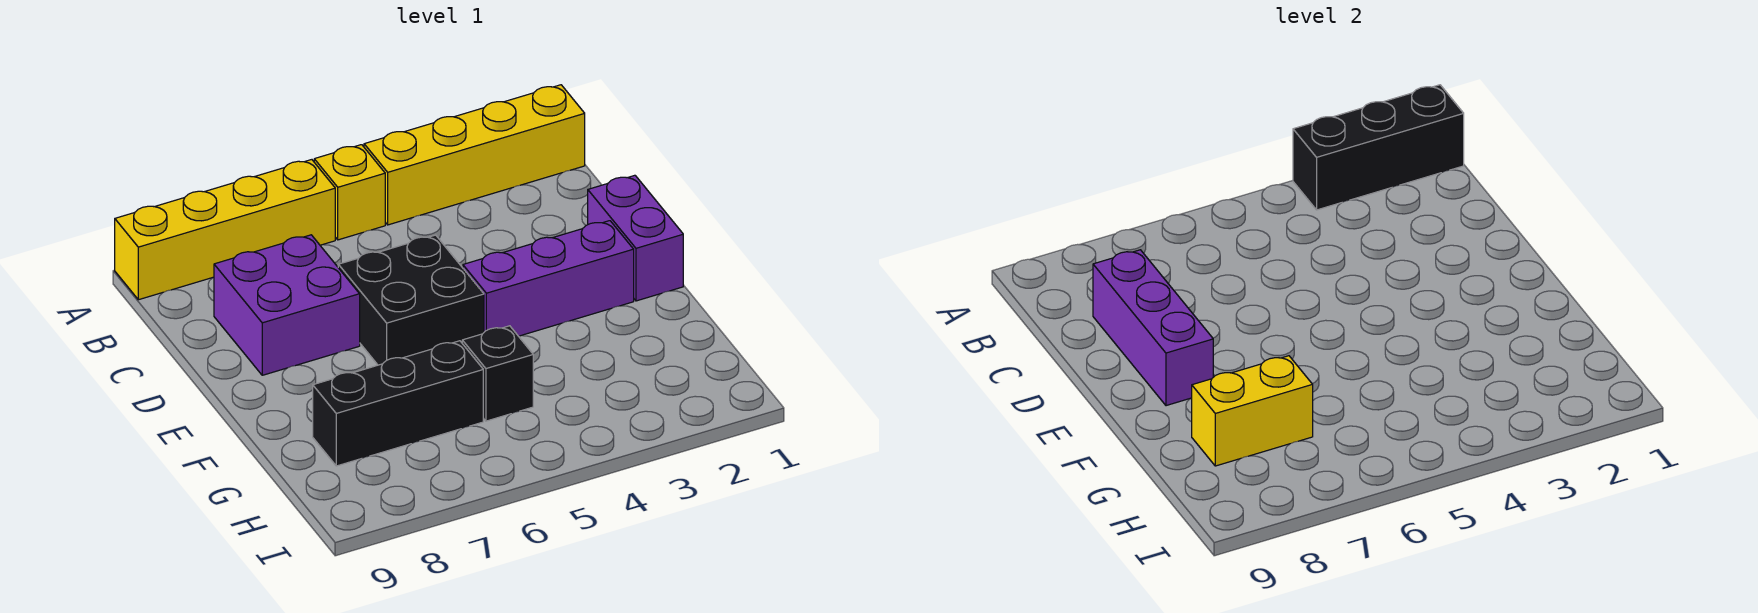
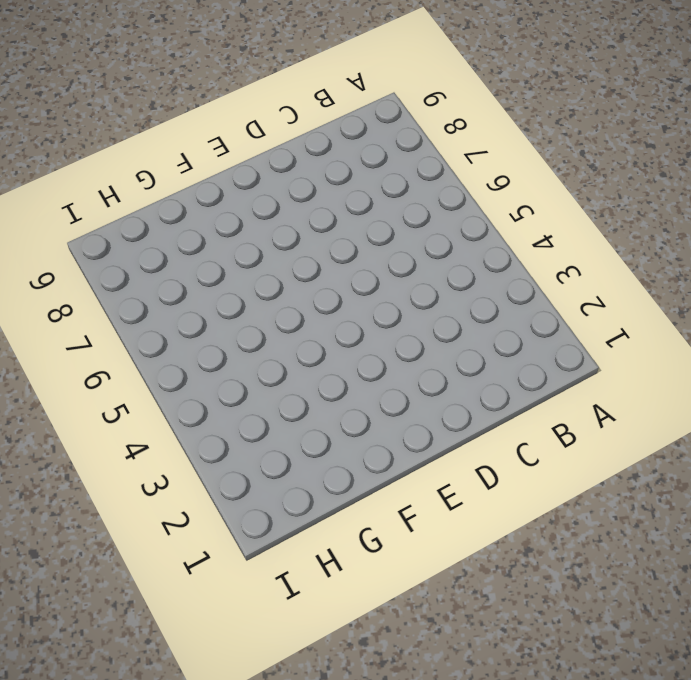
none -> yellow brick A1:A4 level 1
none -> yellow brick A5 level 1
none -> yellow brick A6:A9 level 1

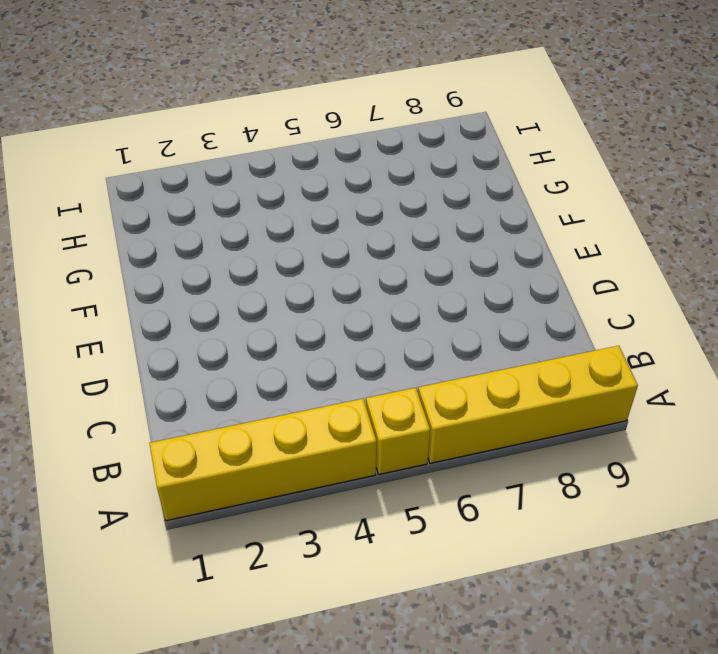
none -> purple brick C7:D8 level 1
none -> purple brick D1:E1 level 1
none -> black brick D5:E6 level 1

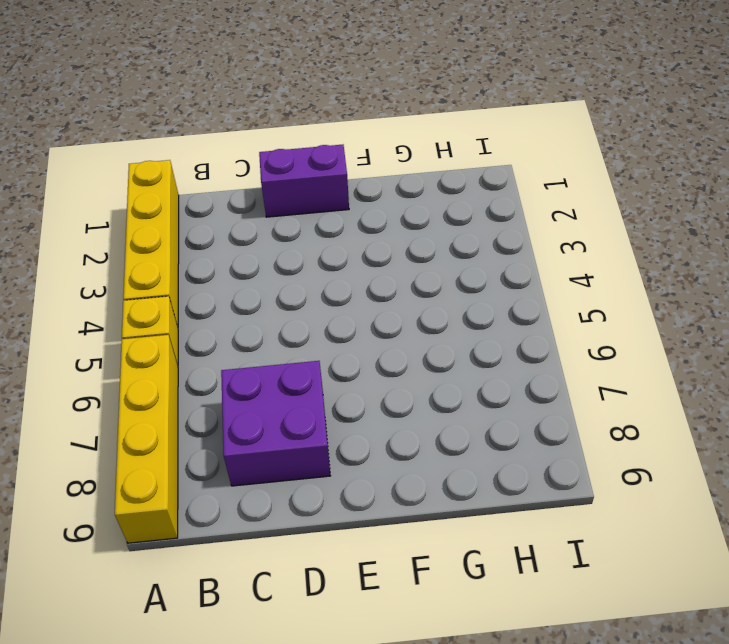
none -> black brick D5:E6 level 1
none -> purple brick E2:E4 level 1
none -> black brick G5 level 1

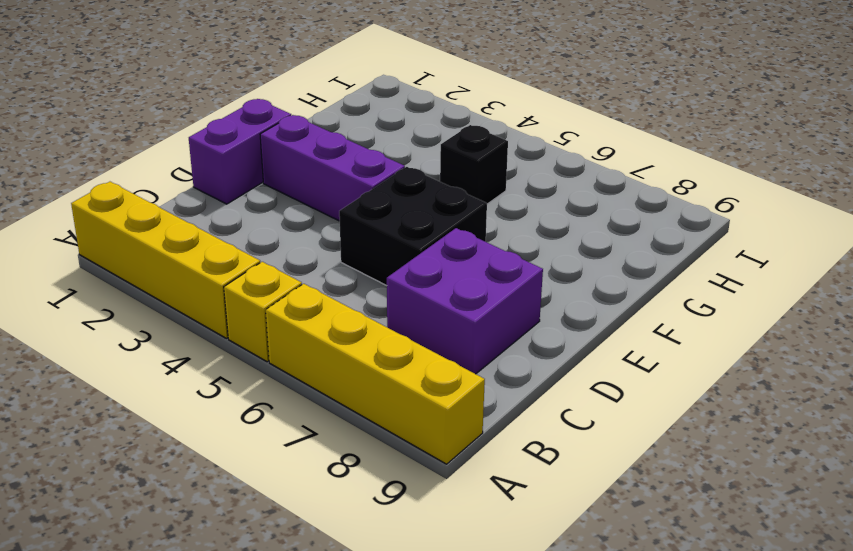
none -> black brick G6:G8 level 1
none -> black brick A1:A3 level 2
none -> purple brick C8:E8 level 2

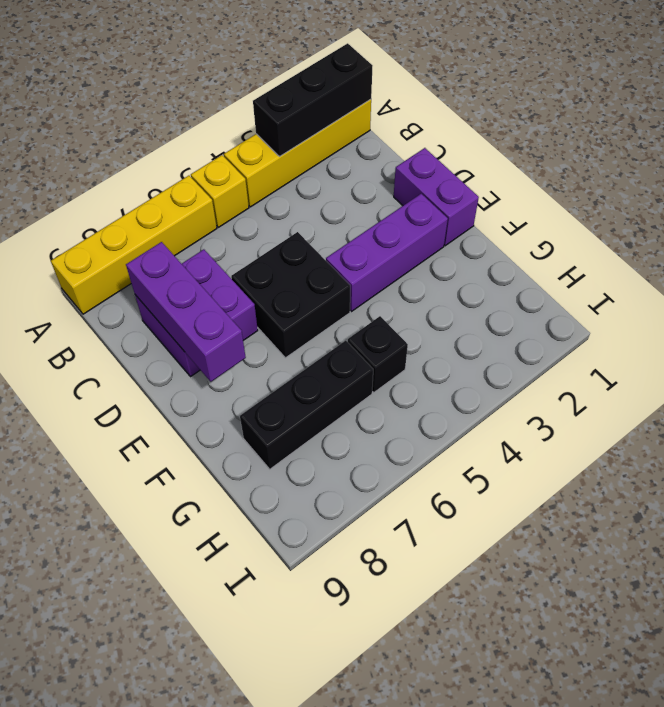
none -> yellow brick G7:G8 level 2

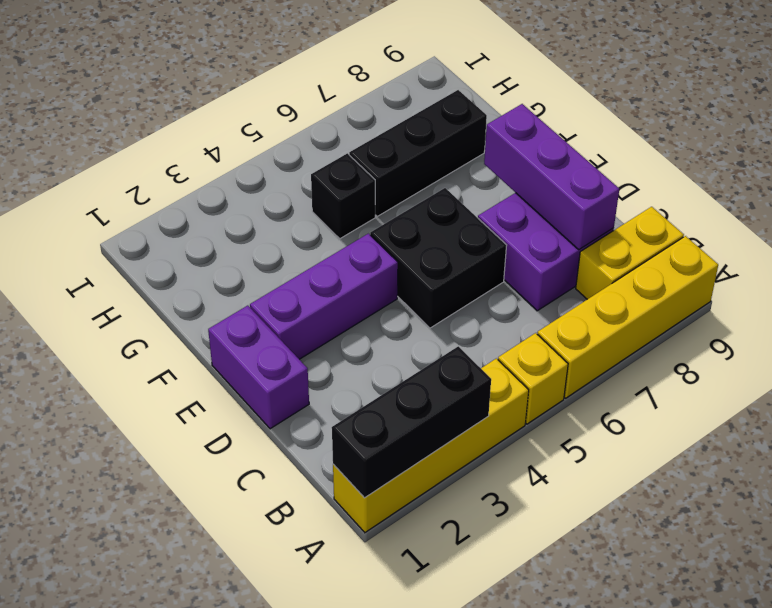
yellow brick B8:B9 level 1 -> yellow brick G7:G8 level 2

